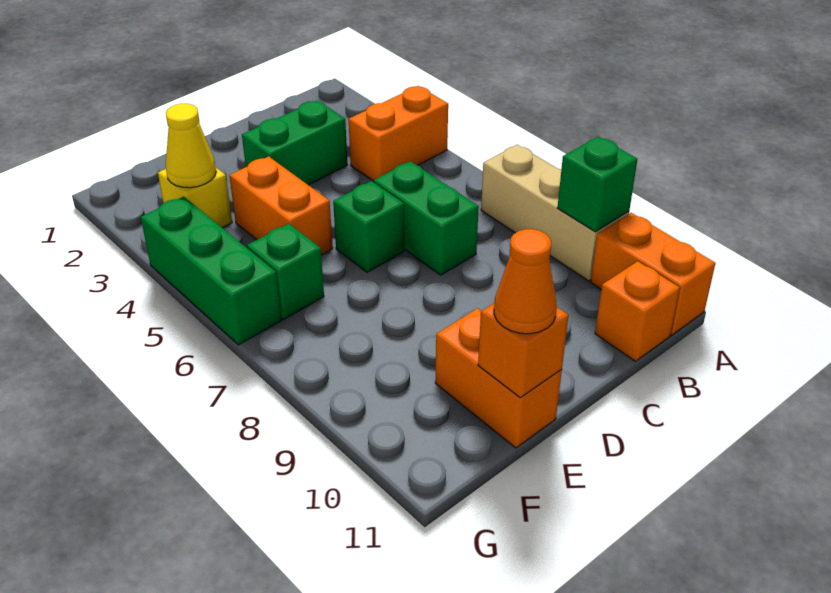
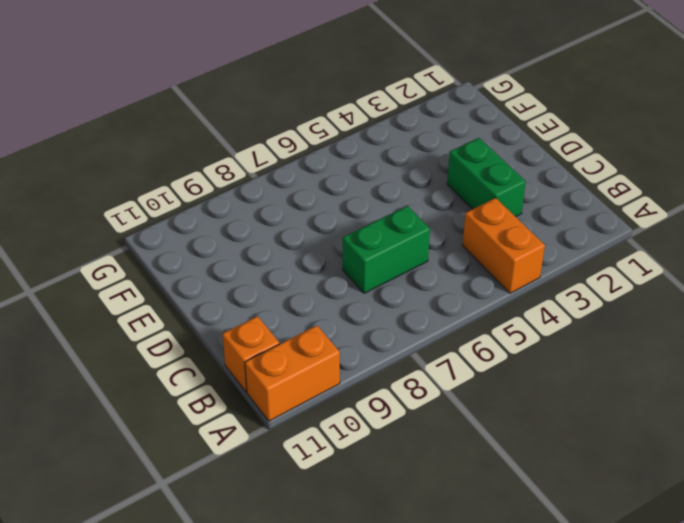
none -> tan brick A7:A9 level 1
none -> green brick D6 level 1
none -> orange brick E4:E5 level 1

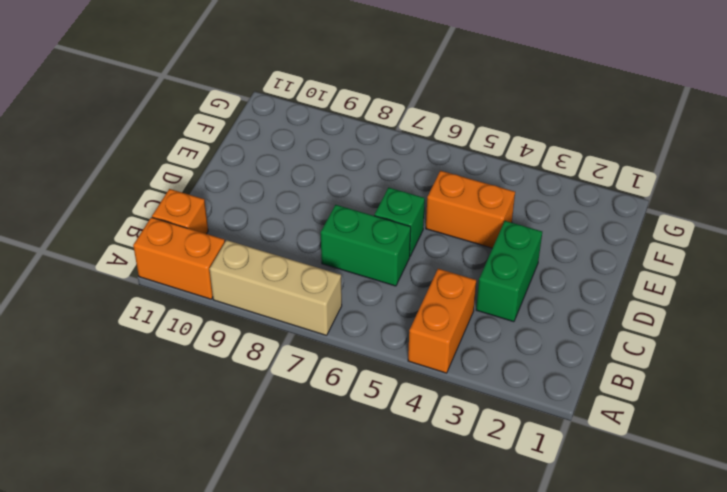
none -> orange brick E10:E11 level 1
none -> yellow brick F3 level 1
none -> green brick F6 level 1

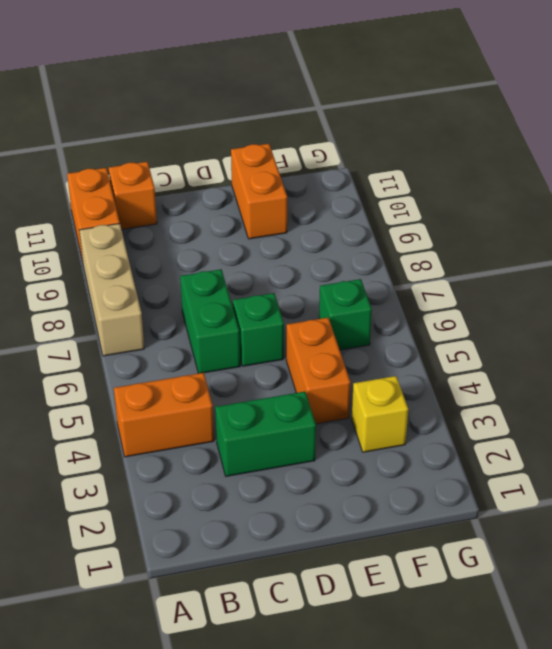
none -> green brick G4:G6 level 1
none -> green brick A9 level 2
none -> orange brick E11 level 2

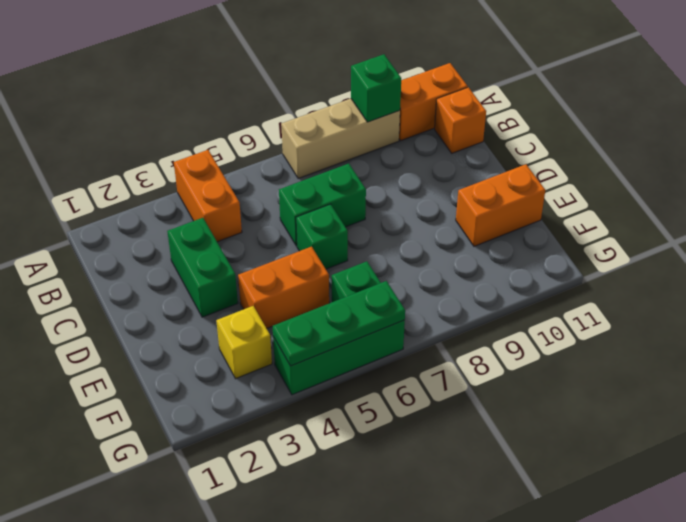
green plate G4:G6 level 2 -> none
none -> orange brick E11 level 2
none -> yellow cone F3 level 2
none -> orange cone E11 level 3

